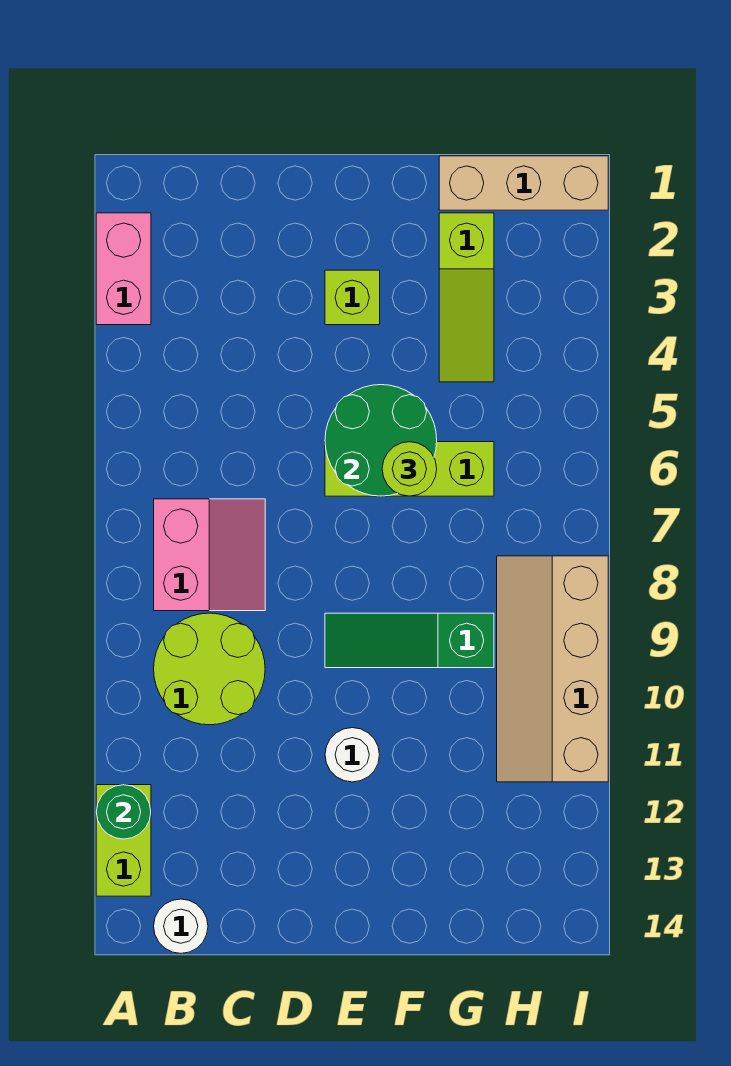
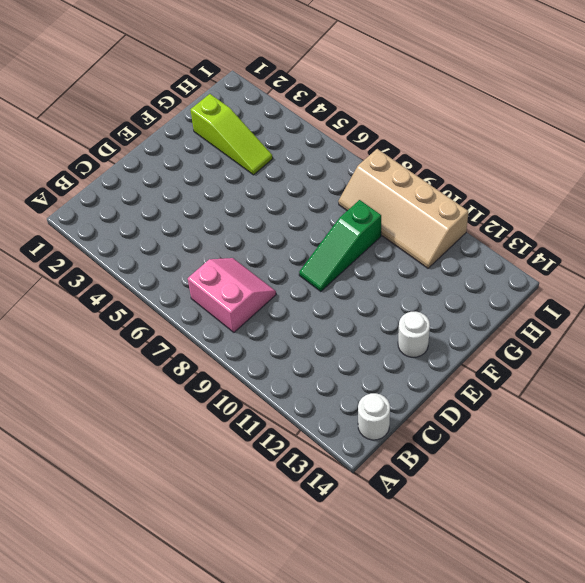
white round brick E13 level 1 -> white round brick E11 level 1
none -> pink brick A2:A3 level 1
none -> lime brick A12:A13 level 1
none -> lime round brick B9:C10 level 1

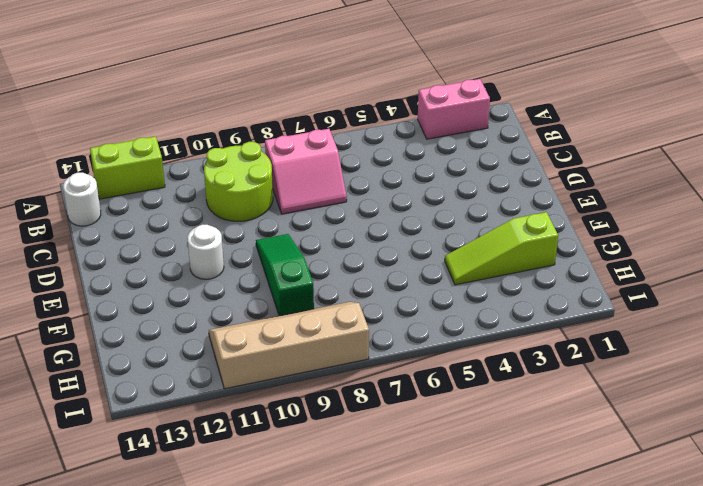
none -> lime brick E3 level 1
none -> lime brick E6:G6 level 1
none -> tan brick G1:I1 level 1

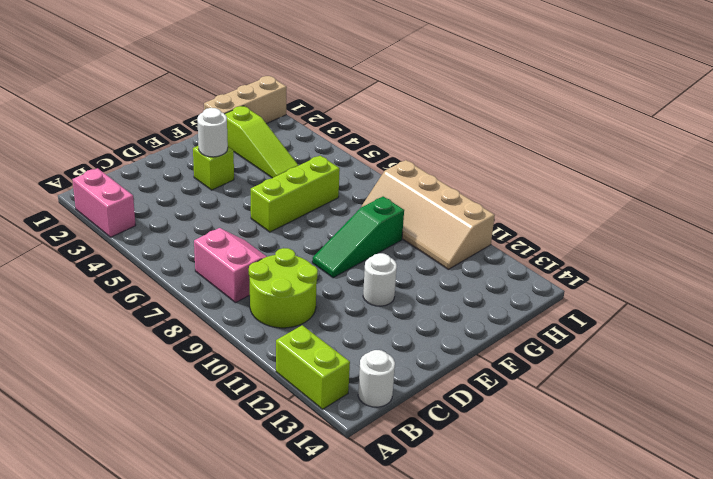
white round brick E3 level 2 -> none
none -> green round brick A12 level 2
none -> green round brick E5:F6 level 2
none -> lime round brick F6 level 3

